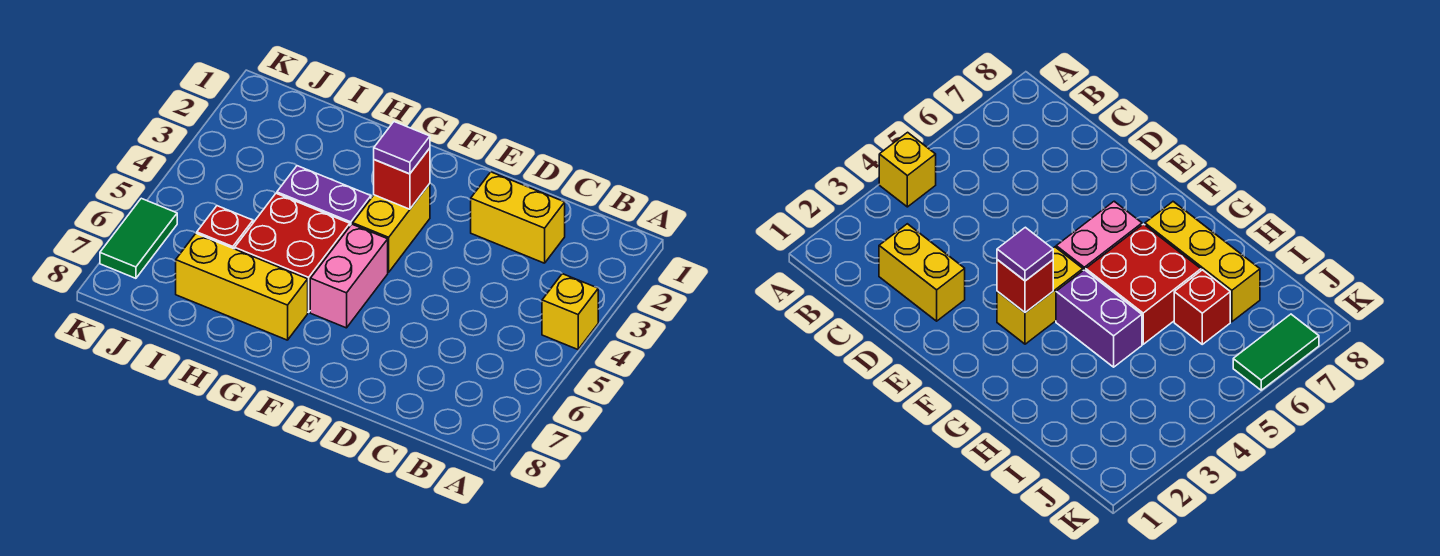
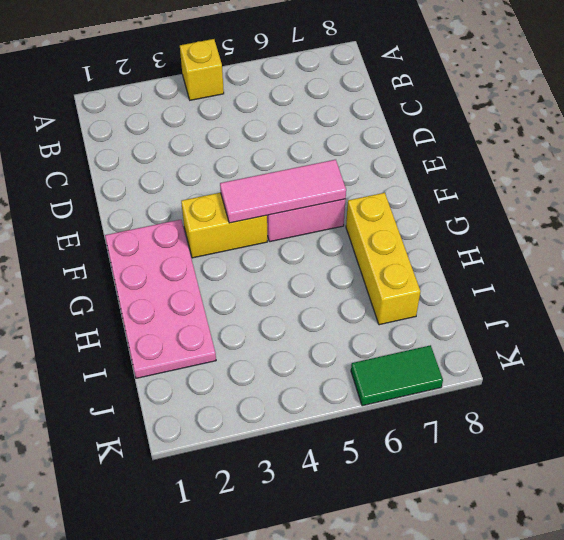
pink plate F1:I2 level 1 -> none
pink tile F4:F6 level 2 -> none
none -> yellow brick C2:D2 level 1
none -> purple brick G4:H4 level 1

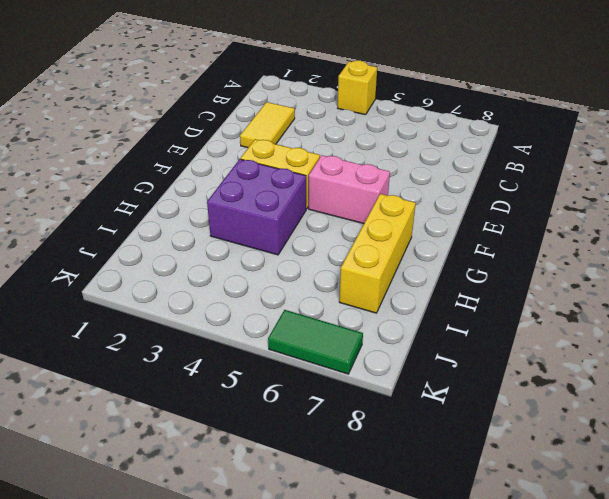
yellow tile C2:D2 level 1 -> yellow brick C2:D2 level 1
purple brick G3:H4 level 1 -> purple brick G4:H4 level 1
none -> red brick G5:H6 level 1
none -> red brick I6 level 1

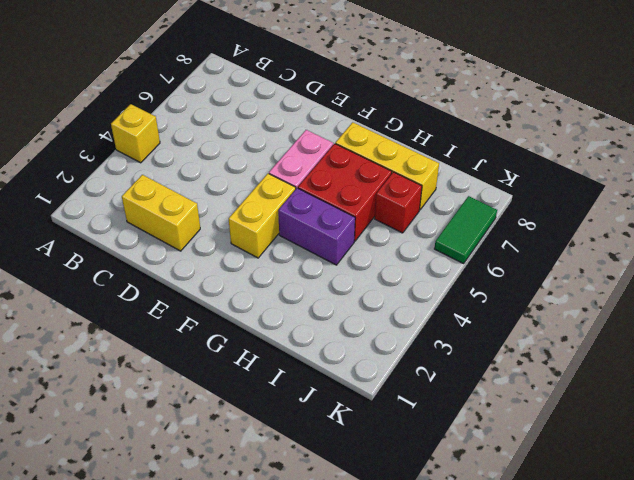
none -> red brick F3 level 2
none -> purple tile F3 level 3

